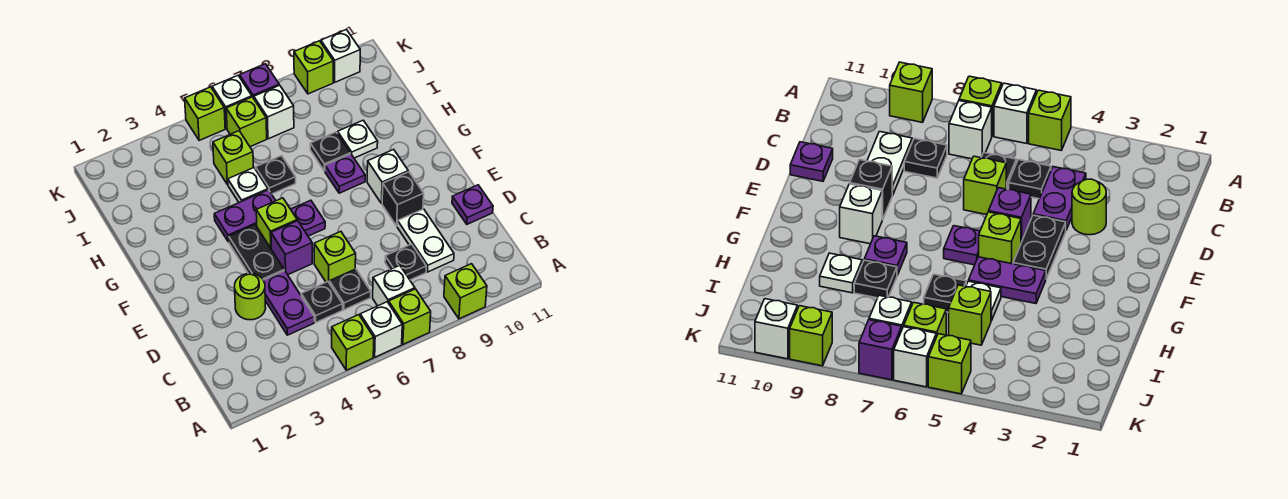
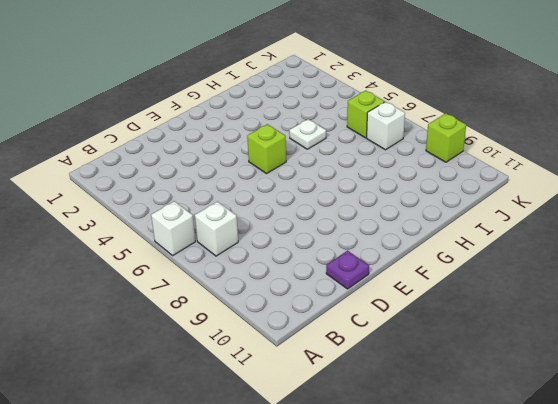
none -> lime brick A5 level 1
none -> lime brick A7 level 1
none -> lime brick A9 level 1
none -> purple plate C4:D4 level 1

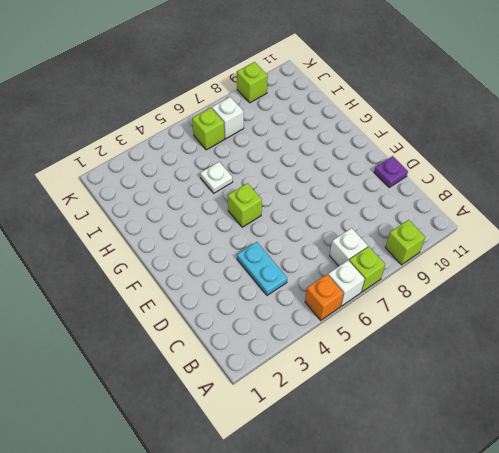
orange brick A5 level 1 -> lime brick A5 level 1
cyan plate C4:D4 level 1 -> purple plate C4:D4 level 1
none -> black plate C5 level 1
none -> black plate C6 level 1
none -> black plate C8 level 1
none -> white plate C9:D9 level 1

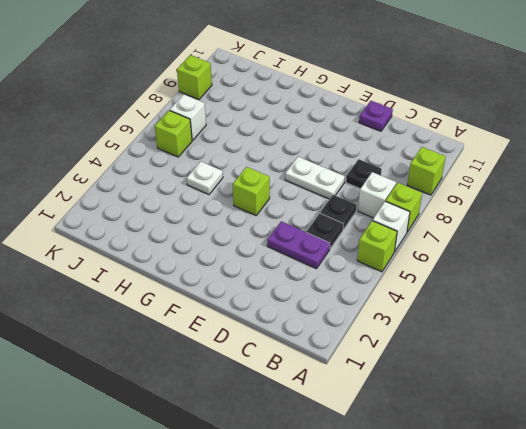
white plate D7:E7 level 1 -> white plate C9:D9 level 1
none -> lime round brick D3 level 1
none -> lime brick D6 level 1
none -> black plate E4:F4 level 1
none -> purple brick E5 level 1

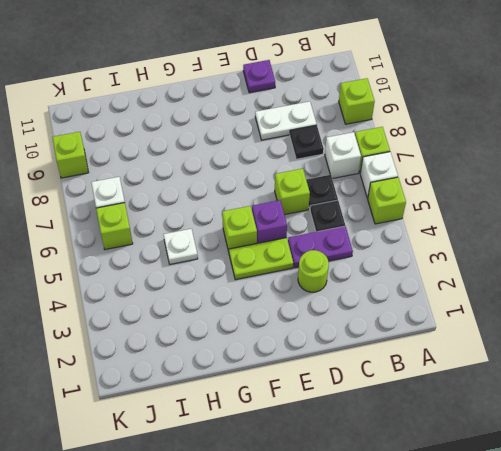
lime plate E4:F4 level 1 -> black plate E4:F4 level 1
none -> black brick E9 level 1
none -> purple plate F6 level 1
none -> white brick F9 level 1
none -> purple plate G4:G5 level 1

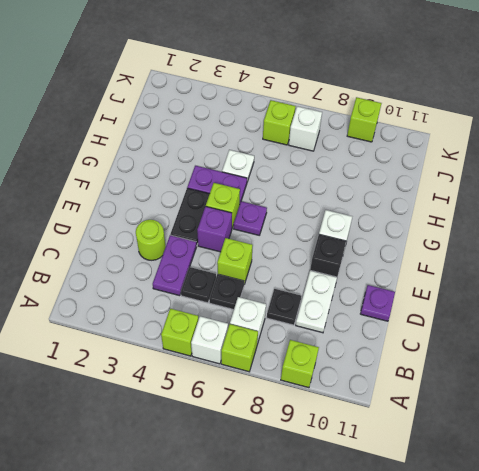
none -> purple plate G8 level 1
none -> black plate H6 level 1
none -> black plate H8 level 1
none -> white plate H9 level 1

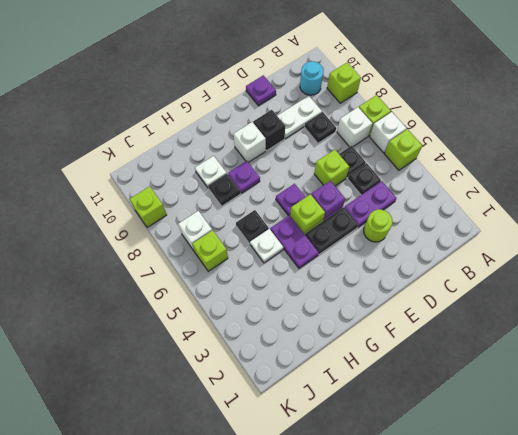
cyan round brick B10 level 1 -> none
none -> lime brick I5 level 1
none -> lime brick K5 level 1
none -> white brick K6 level 1
none -> purple brick K7 level 1

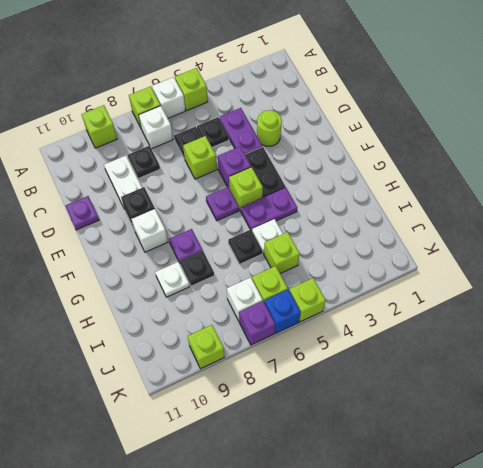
blue brick K6 level 1 -> white brick K6 level 1
none -> white brick K10 level 1

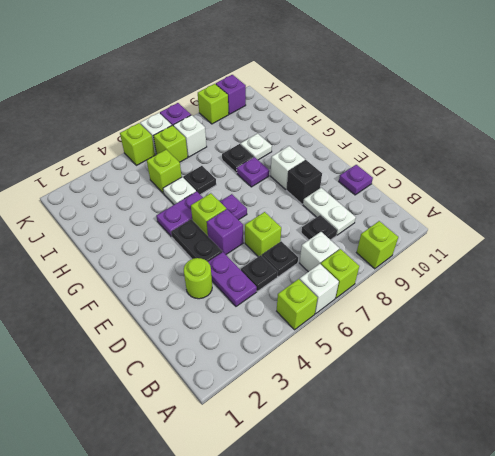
purple brick K10 level 1 -> white brick K10 level 1

